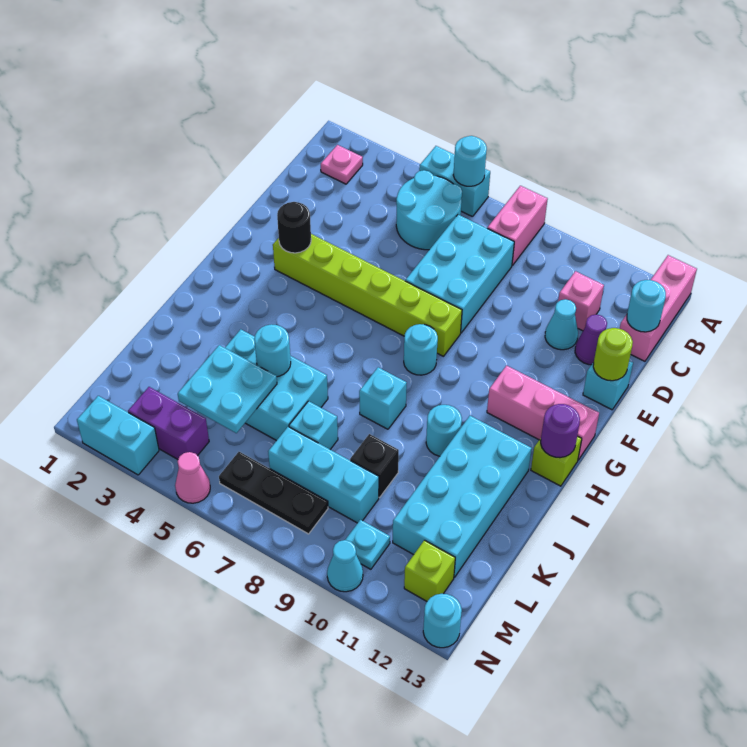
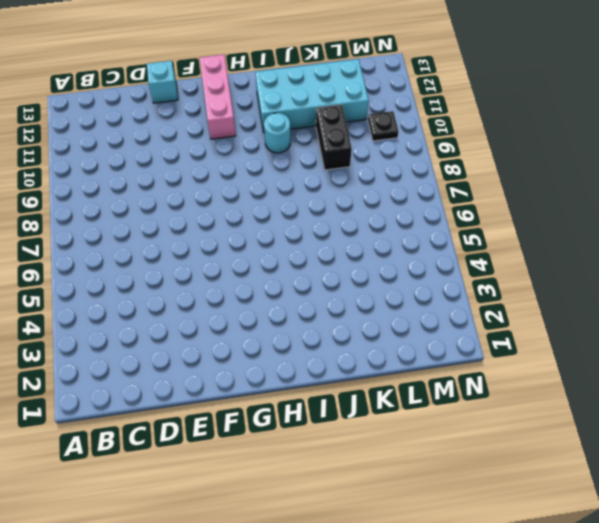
black brick K9:K10 level 1 -> black brick K9 level 1
black plate M10 level 1 -> cyan plate M10 level 1
none -> cyan brick A5:A6 level 1
none -> pink brick A8:B8 level 1
none -> pink brick A13:C13 level 1
none -> pink plate B2 level 1

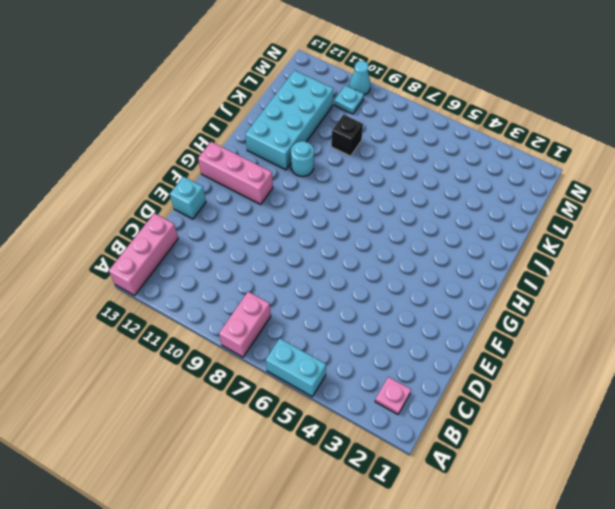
none -> cyan round brick B5:C6 level 1
none -> cyan brick C7:E8 level 1
none -> pink brick C11 level 1
none -> cyan cone D11 level 1

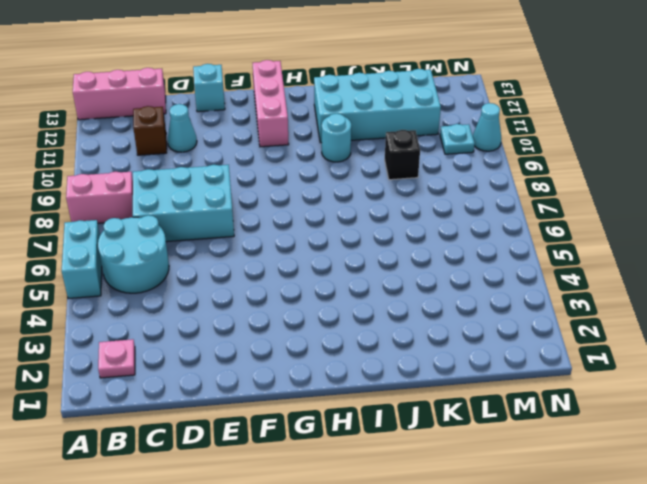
brown brick C11 level 1 -> pink brick C11 level 1
none -> purple cone D12 level 1
none -> lime brick F3:F8 level 1
none -> cyan round brick G8 level 1
none -> lime brick H13 level 1

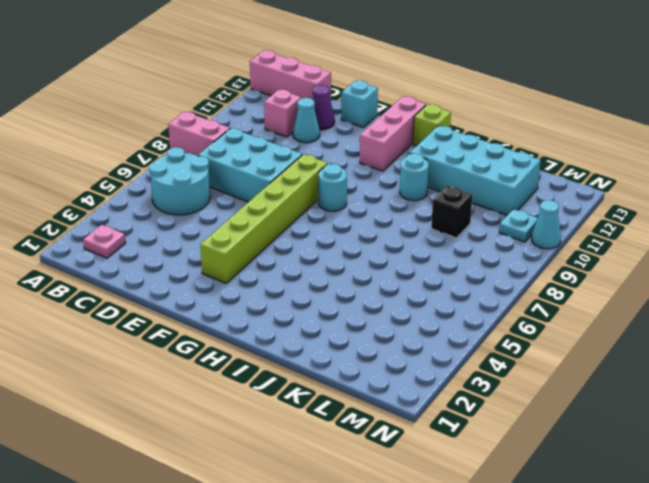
none -> cyan brick A5:A6 level 1
none -> cyan brick I8 level 1
none -> cyan brick J4:K6 level 1
none -> cyan brick K7 level 1

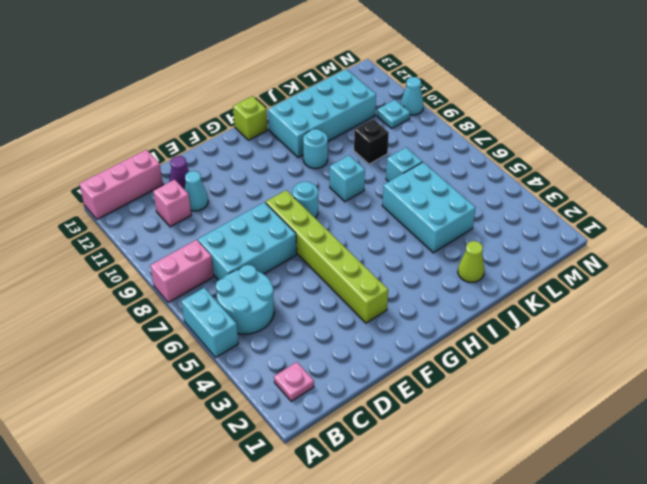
lime cone J2 level 1 -> none
none -> cyan brick E13 level 1
none -> pink brick G11:G13 level 1
none -> cyan brick L7:L9 level 1
none -> purple brick M3:M4 level 1

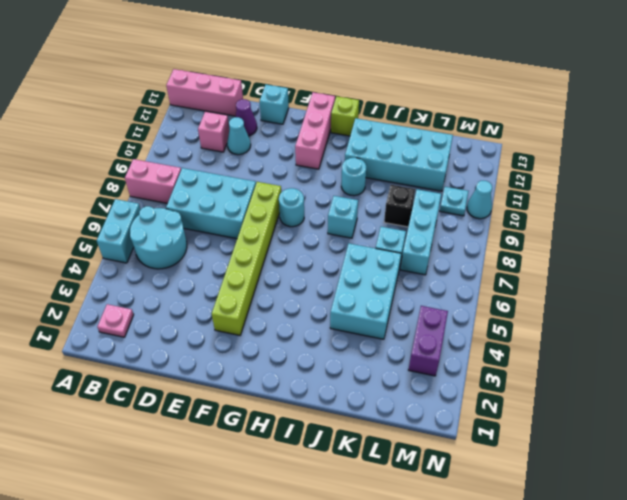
none -> black plate M6:M8 level 1
none -> lime brick M12 level 1
none -> cyan brick N2:N3 level 1
none -> pink cone N5 level 1

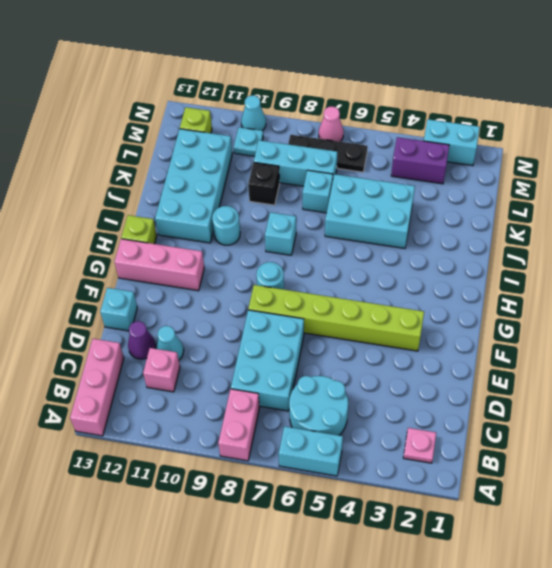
pink cone N7 level 1 -> pink cone N5 level 1
none -> cyan round brick N13 level 1
none -> cyan round brick A6 level 2
none -> cyan round brick C13 level 2
none -> lime round brick E13 level 2

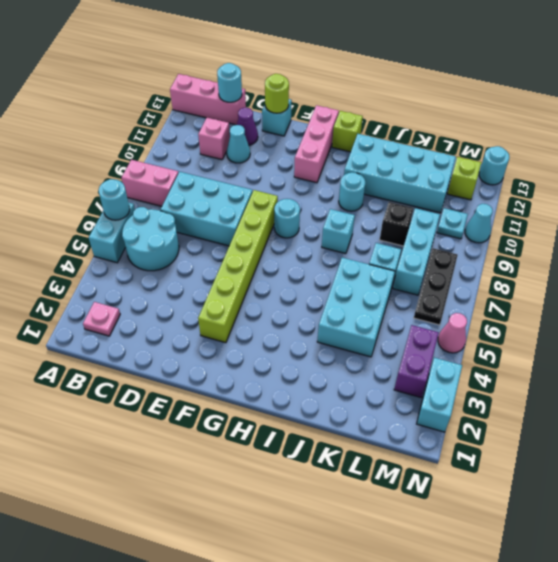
none -> black round brick F3 level 2
none -> purple round brick H13 level 2
none -> cyan round brick J5 level 2
none -> cyan plate K4:L5 level 2

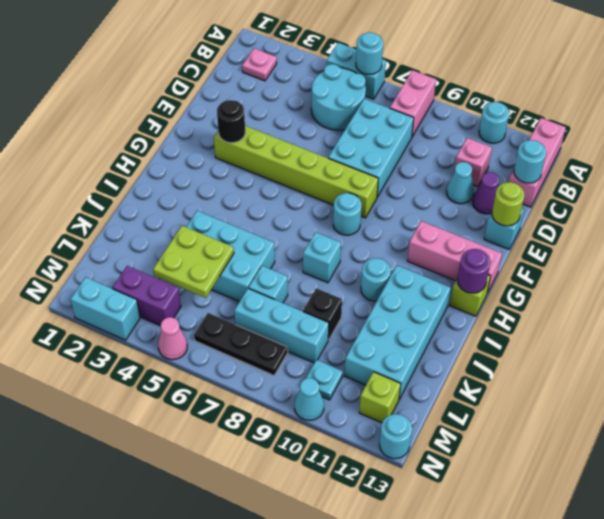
cyan round brick A11 level 1 -> cyan round brick J5 level 2
lime plate K4:L5 level 2 -> cyan plate K4:L5 level 2

